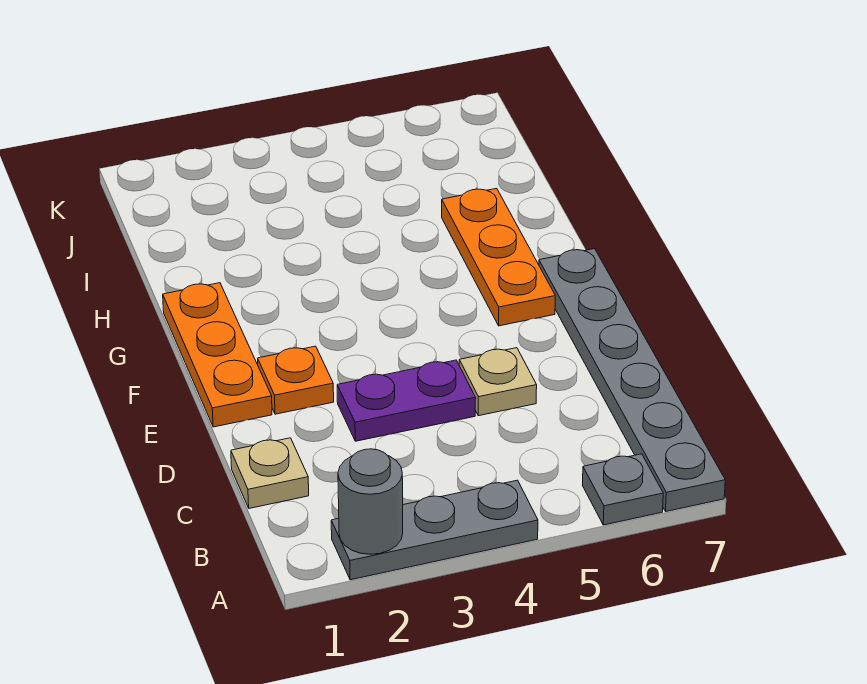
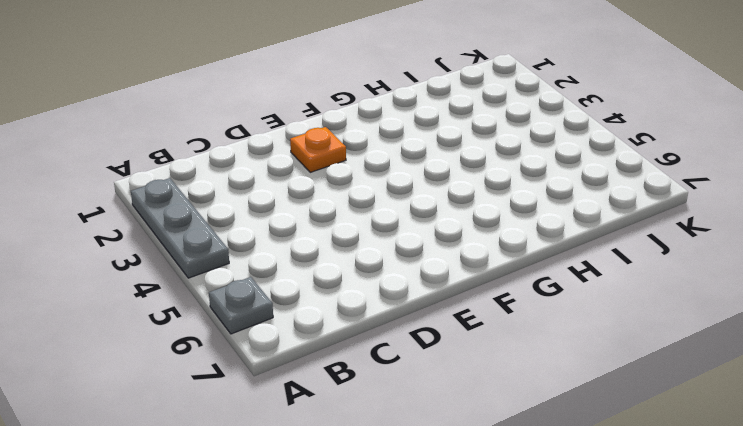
none -> grey plate A7:F7 level 1
none -> tan plate C1 level 1

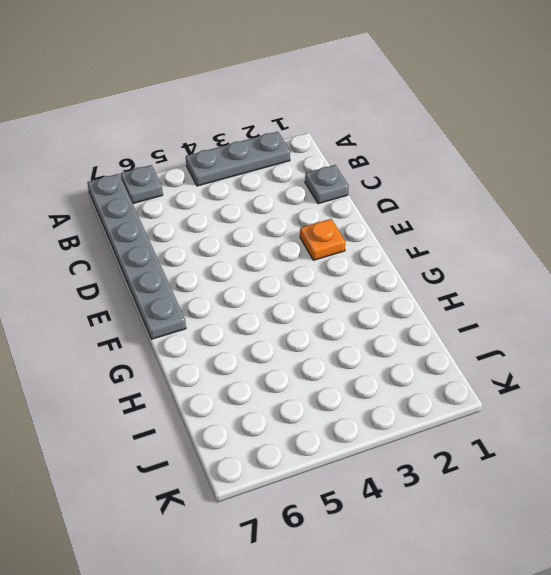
grey plate C1 level 1 -> tan plate C1 level 1
none -> purple plate D3:D4 level 1
none -> tan plate D5 level 1

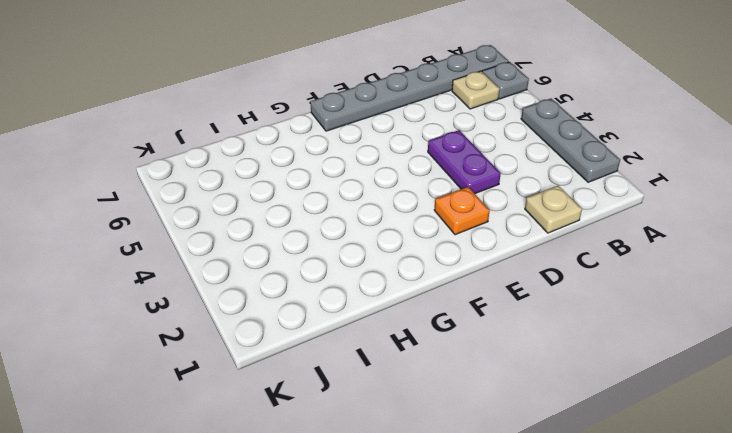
tan plate B6 level 1 -> tan plate D5 level 1
none -> orange plate E1:G1 level 1
none -> orange plate F6:H6 level 1

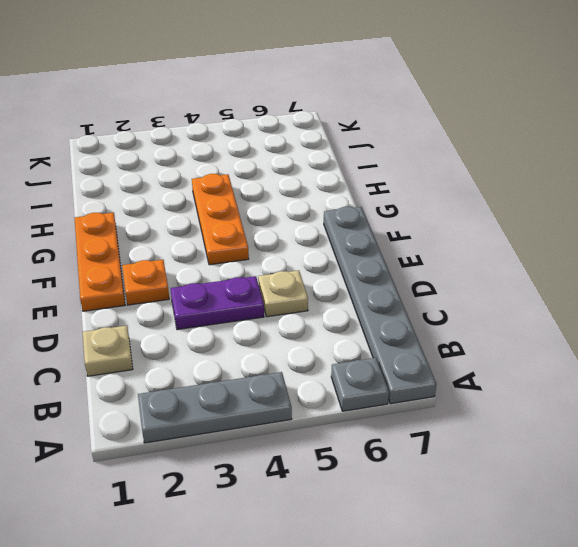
orange plate F4:H4 level 1 -> orange plate F6:H6 level 1
none -> grey round brick A2 level 2

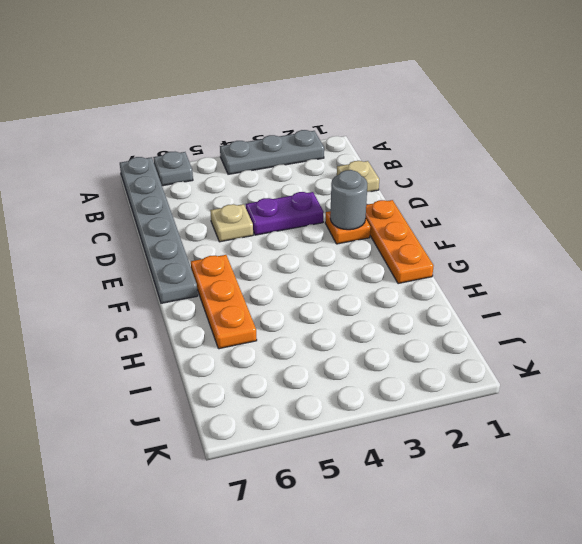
grey round brick E2 level 2 -> grey round brick A2 level 2

